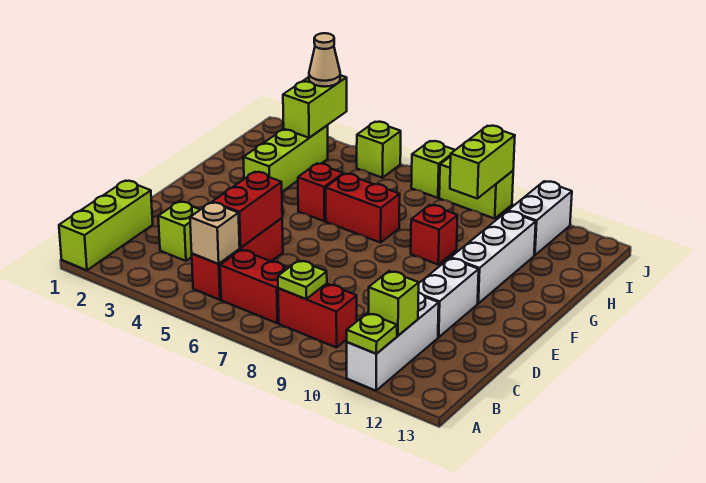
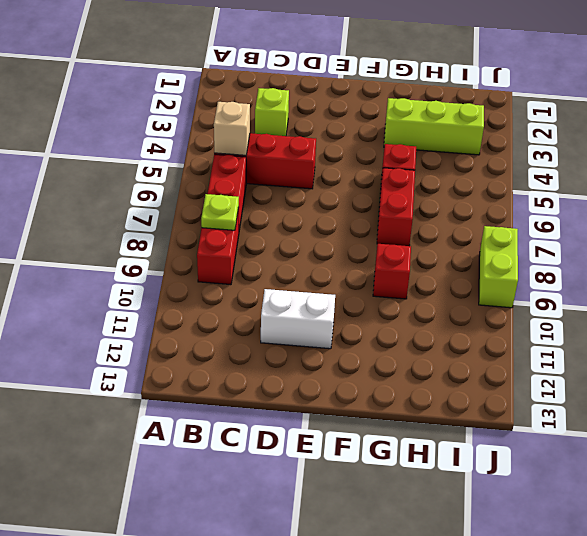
none -> lime brick A1:C1 level 1
none -> white brick A11:C11 level 1
none -> white brick F11:H11 level 1

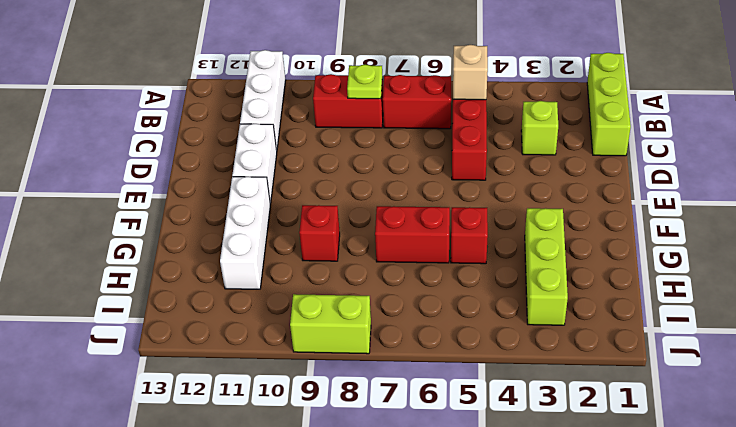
none -> white brick I11:J11 level 1
none -> lime brick J5 level 1
none -> lime brick J7 level 1

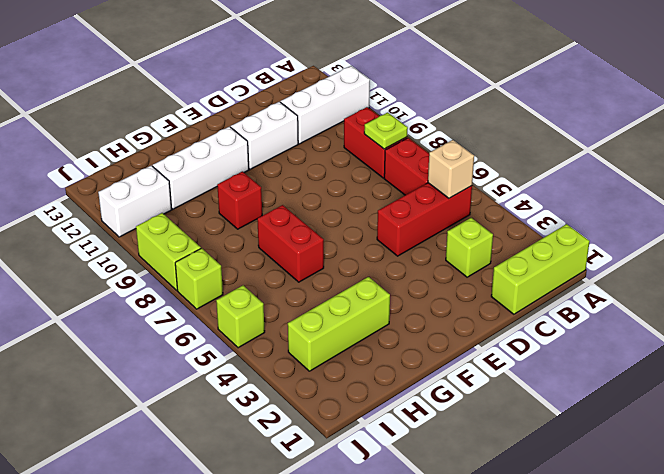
none -> red brick G5 level 1
none -> lime plate A11 level 2
none -> lime brick B11 level 2

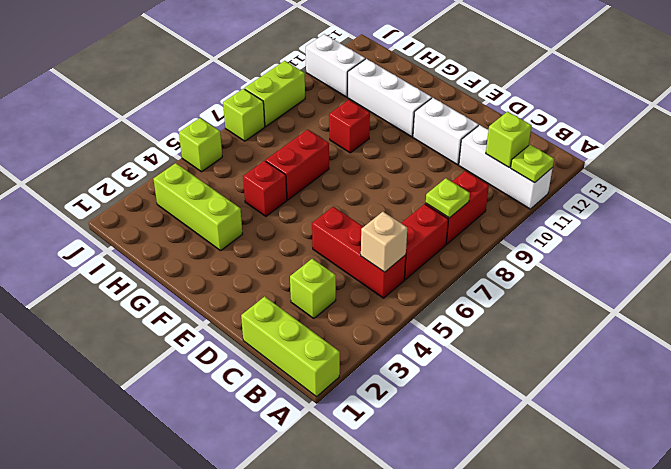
none -> red brick C5:D5 level 2
none -> lime brick I3:J3 level 2
none -> lime brick I9:J9 level 2

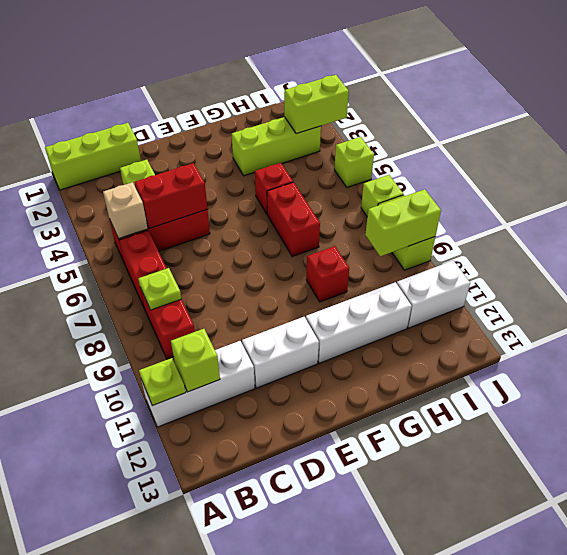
none -> tan cone J3 level 3

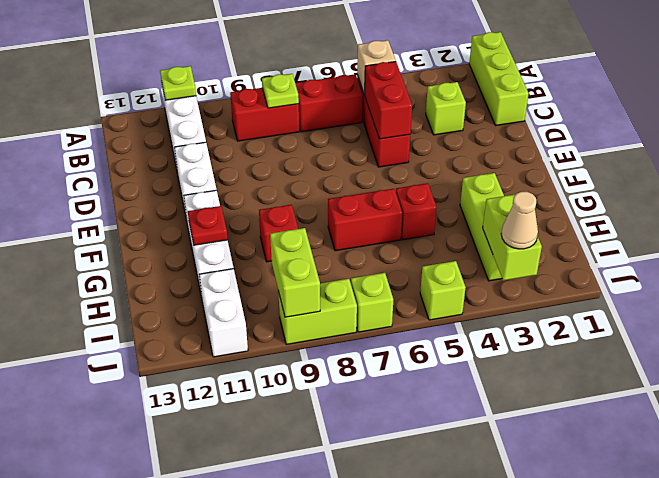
red plate G11 level 2 -> none
none -> lime brick B11 level 2

